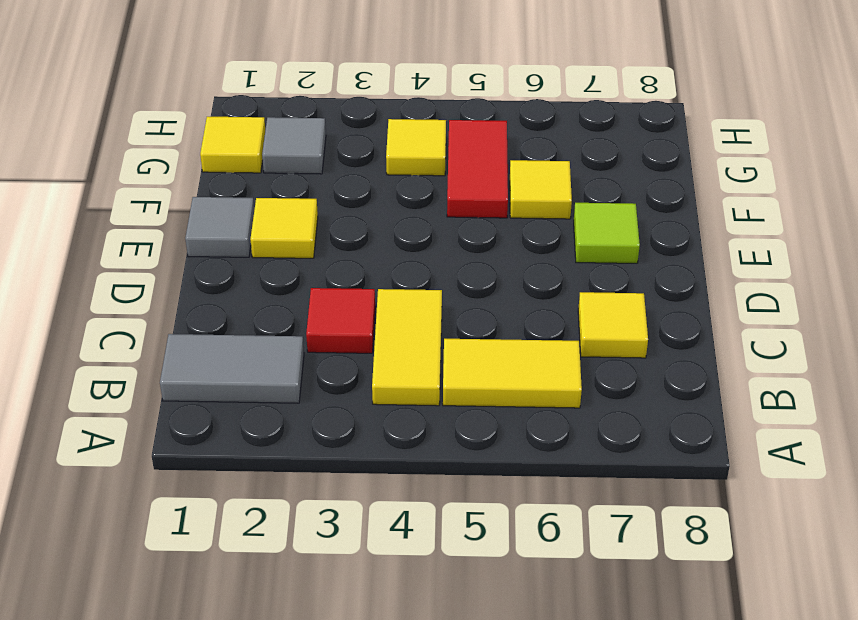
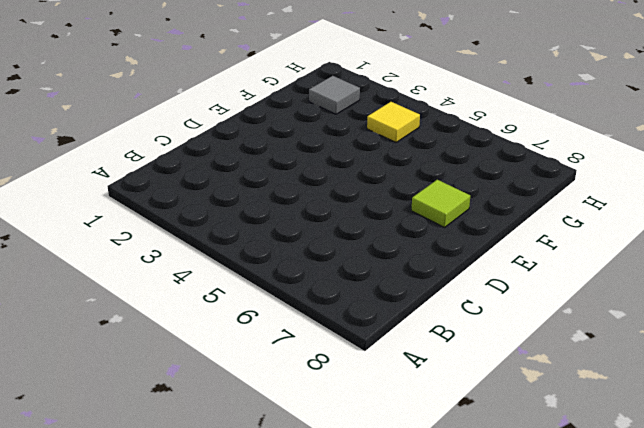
none -> grey tile B1:B2 level 1
none -> yellow tile B4:C4 level 1
none -> yellow tile B5:B6 level 1

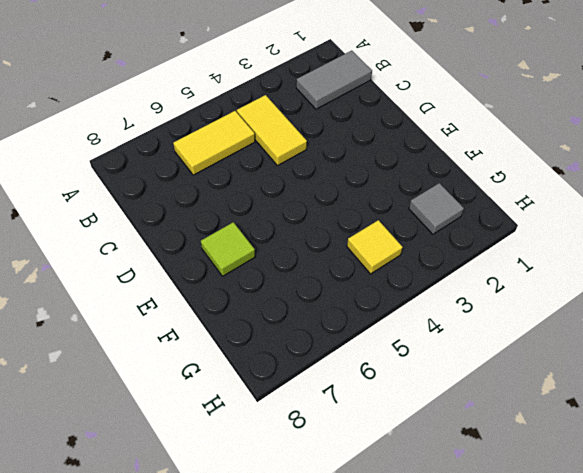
none -> red tile C3 level 1
none -> yellow tile C7 level 1
none -> grey tile E1 level 1

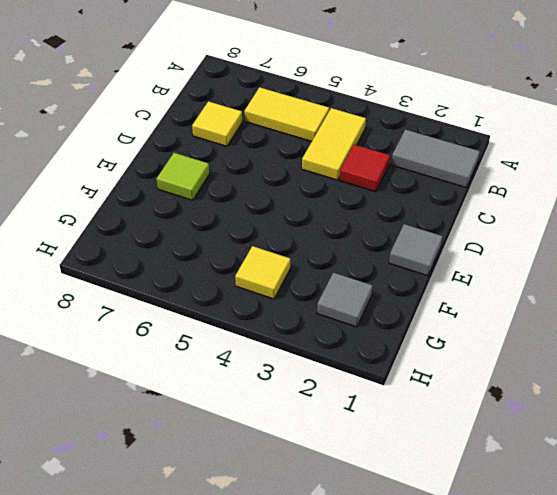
none -> yellow tile E2 level 1
none -> red tile F5:G5 level 1
none -> yellow tile F6 level 1

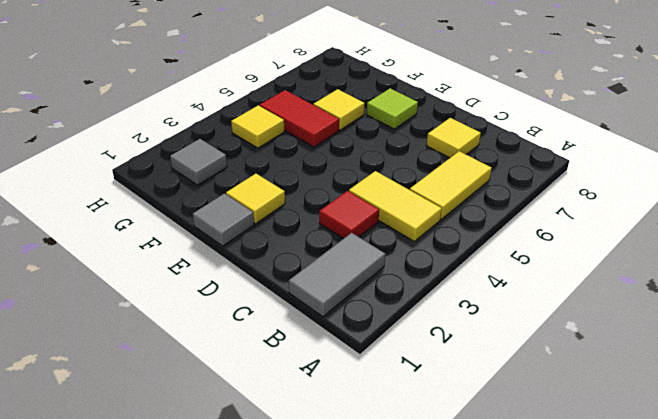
none -> yellow tile G1 level 1

